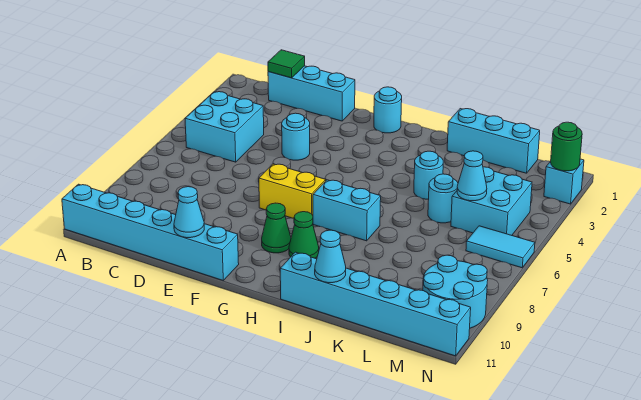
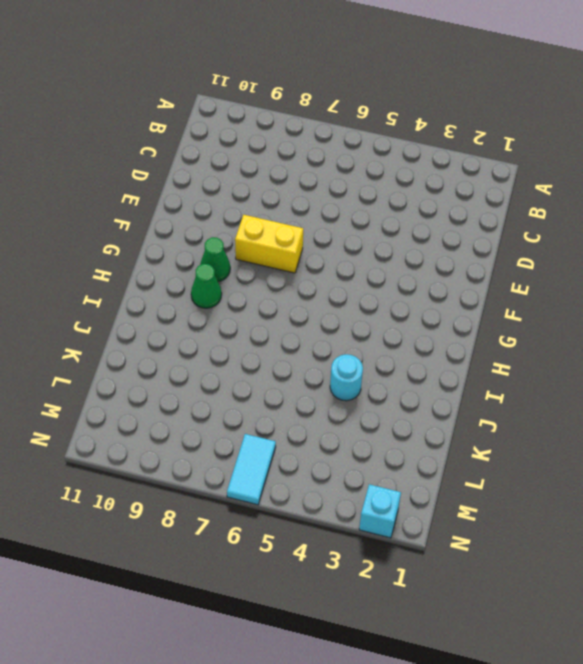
yellow brick F7:F8 level 1 -> yellow brick F7:G7 level 1
none -> cyan brick A11:F11 level 1
none -> cyan brick B4:C5 level 1
none -> cyan brick C1:E1 level 1

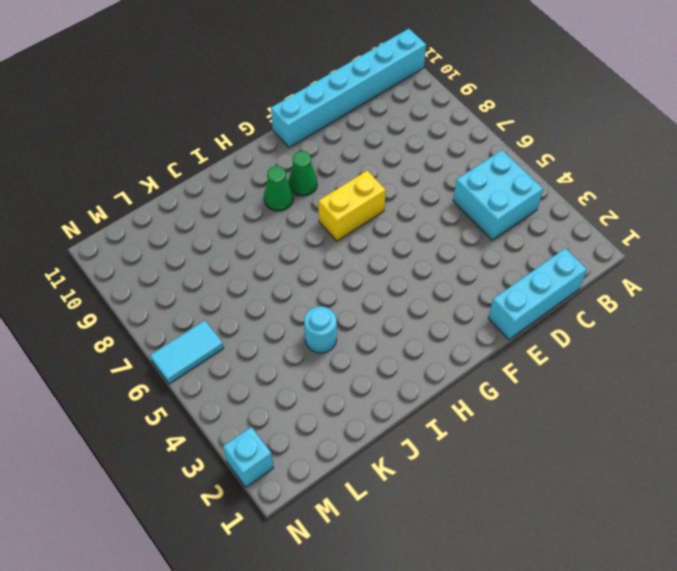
none -> cyan round brick E4 level 1
none -> cyan round brick G1 level 1
none -> cyan brick H7:I7 level 1

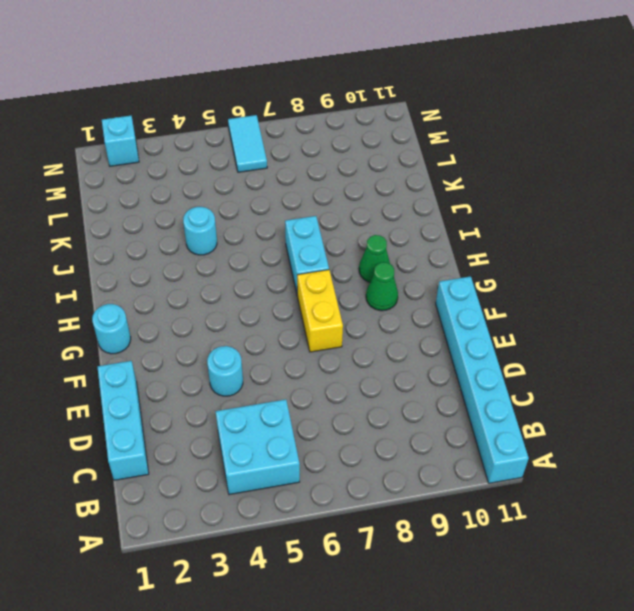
none -> cyan brick I11:N11 level 1
none -> cyan brick J1:L1 level 1
none -> cyan round brick K5 level 1

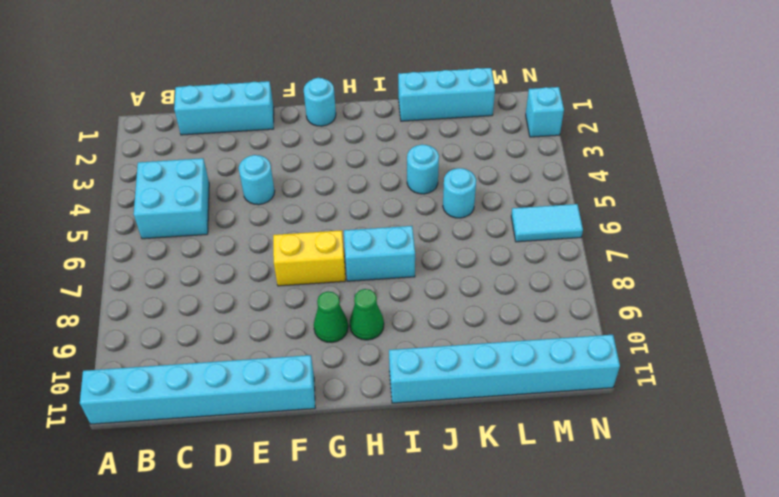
none -> cyan brick L4:M5 level 1
none -> cyan round brick M9:N10 level 1
none -> green tile C1 level 2

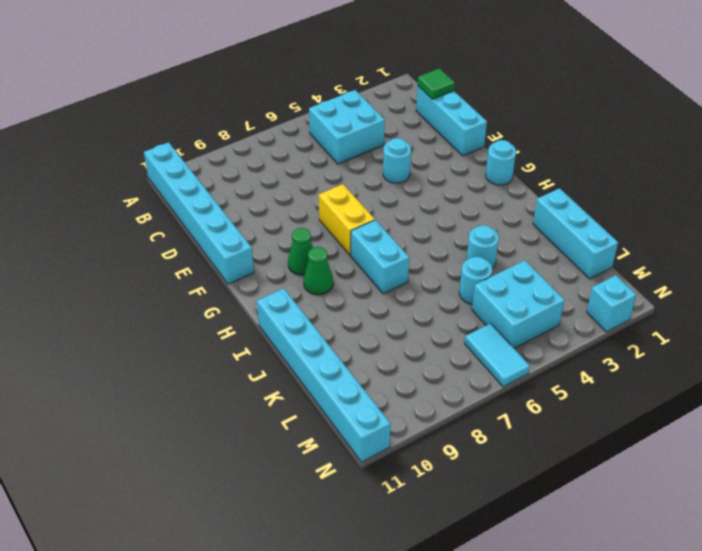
none -> cyan round brick M9:N10 level 1
none -> cyan cone E11 level 2
none -> cyan cone J11 level 2

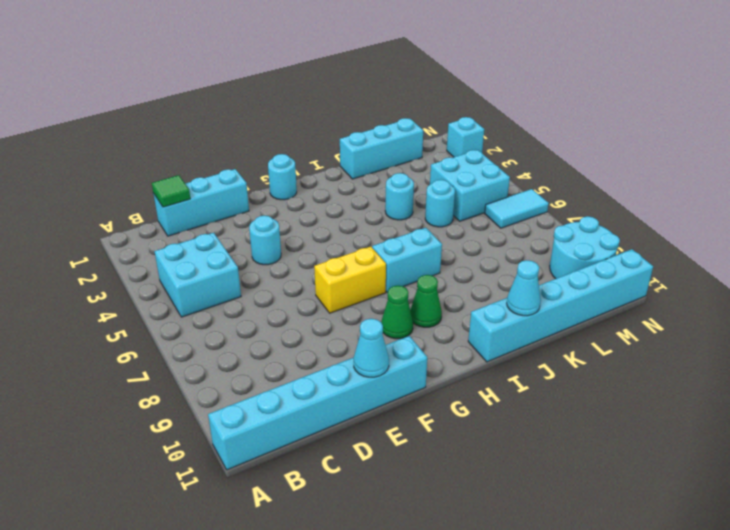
none -> cyan cone L5 level 2
none -> green round brick N2 level 2

